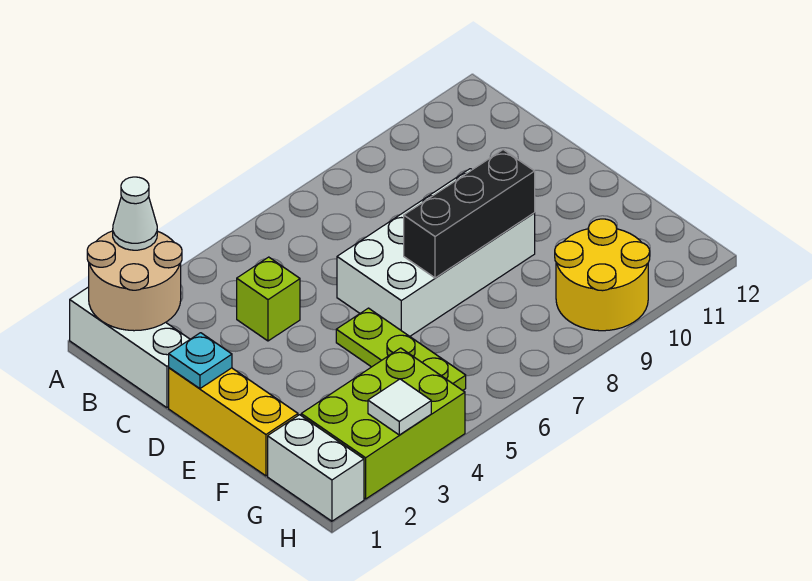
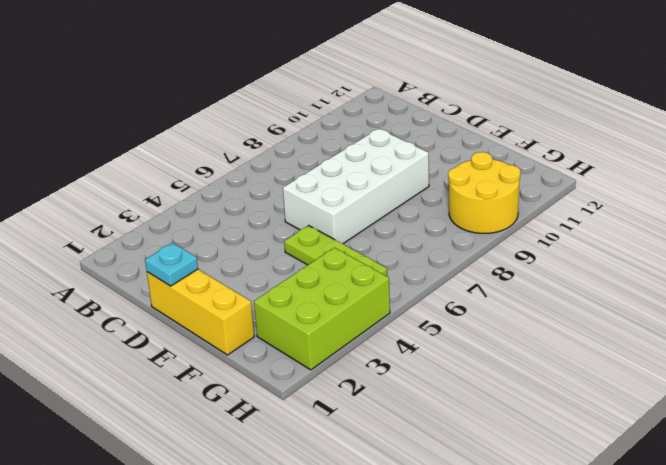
none -> white brick A1:C1 level 1
none -> lime brick C4 level 1
none -> white brick G1:H1 level 1

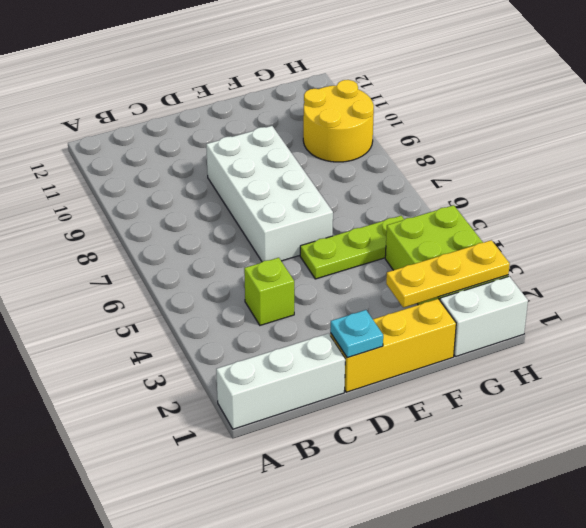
yellow plate F2:H2 level 2 -> none
none -> tan round brick A1:B2 level 2
none -> black brick E7:E9 level 2
none -> white tile H3 level 2

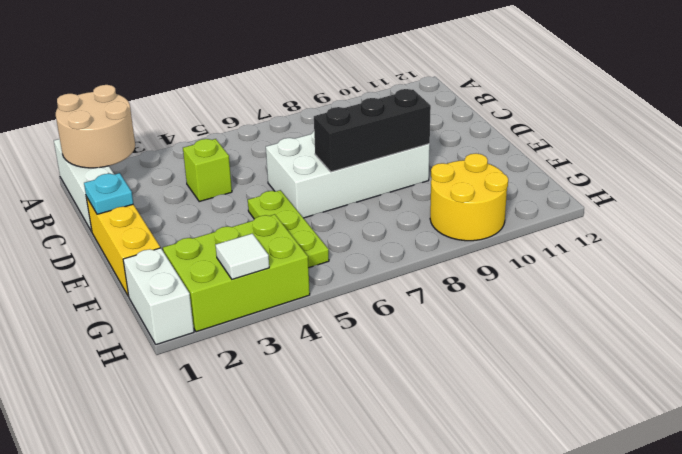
none -> white cone A2 level 3

